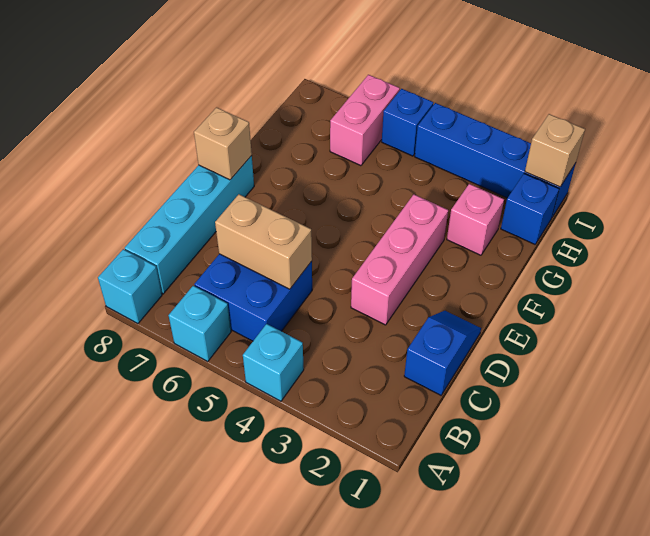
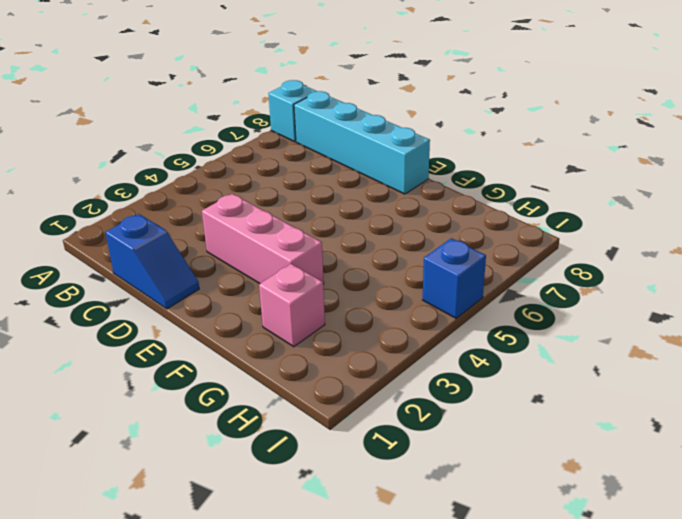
none -> cyan brick A4 level 1
none -> cyan brick A6 level 1
none -> blue brick B5:C6 level 1

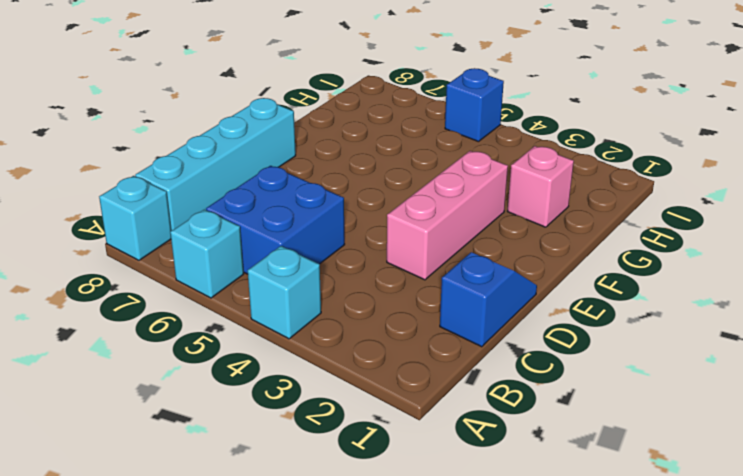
none -> blue brick H1 level 1
none -> pink brick H6:I6 level 1
none -> blue brick I1:I4 level 1

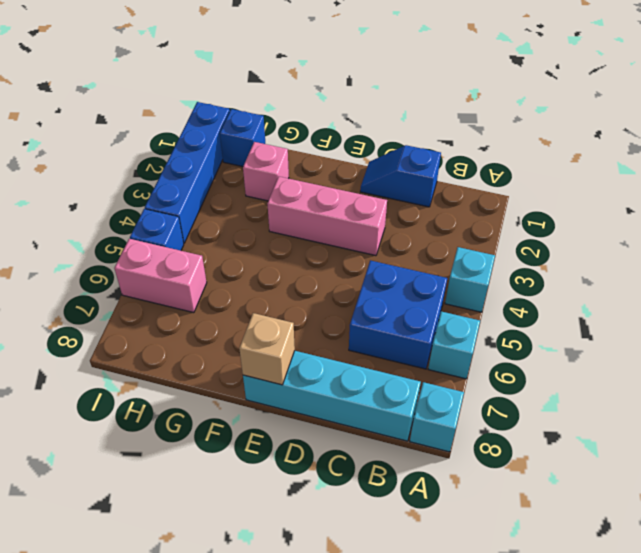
none -> tan brick C5:C6 level 2
none -> tan brick I1 level 2

